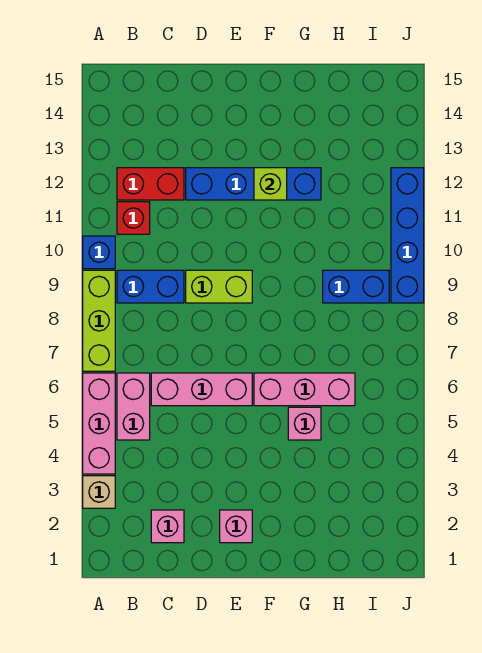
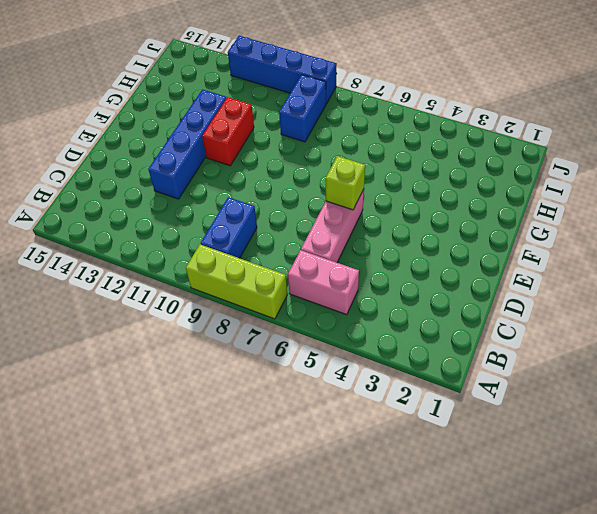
lime brick E6 level 2 -> lime brick F12 level 2
red brick F11:G11 level 1 -> red brick B12:C12 level 1
none -> tan brick A3 level 1
none -> pink brick A4:A6 level 1
none -> blue brick A10 level 1

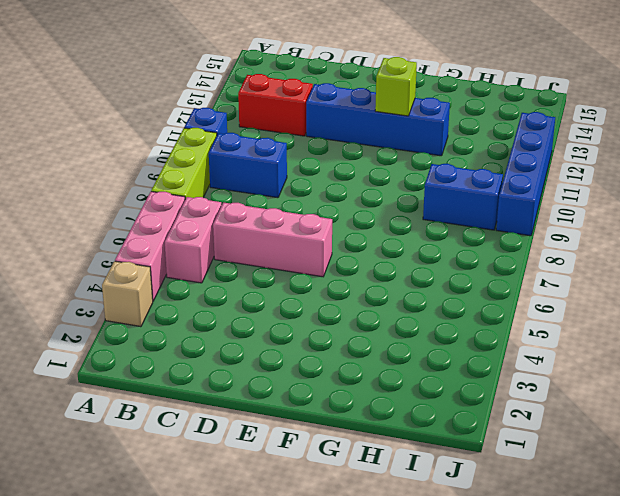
none -> red brick B11 level 1
none -> pink brick C2 level 1
none -> lime brick D9:E9 level 1

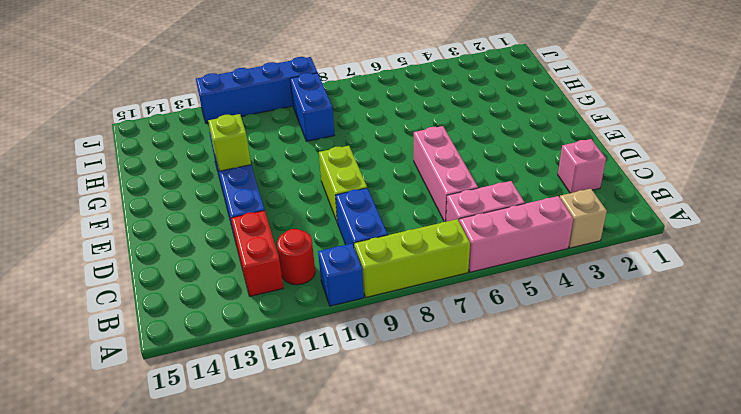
red round brick B11 level 1 -> red brick B11 level 1
none -> pink brick E2 level 1
none -> pink brick F6:H6 level 1
none -> pink brick G5 level 1

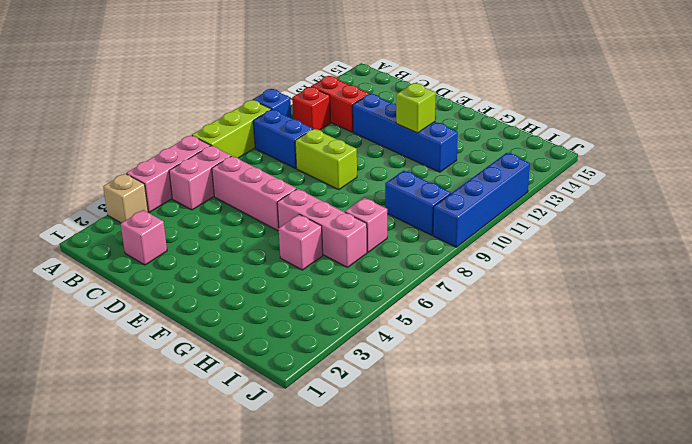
pink brick H7 level 1 -> pink brick E2 level 1

